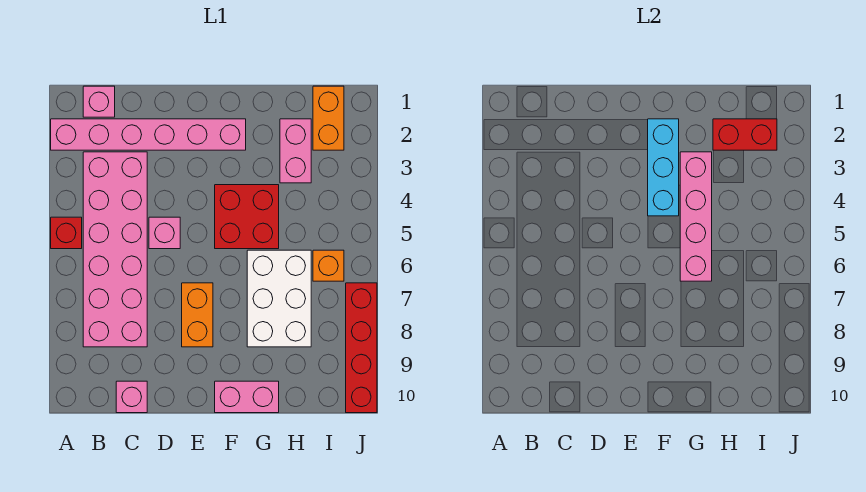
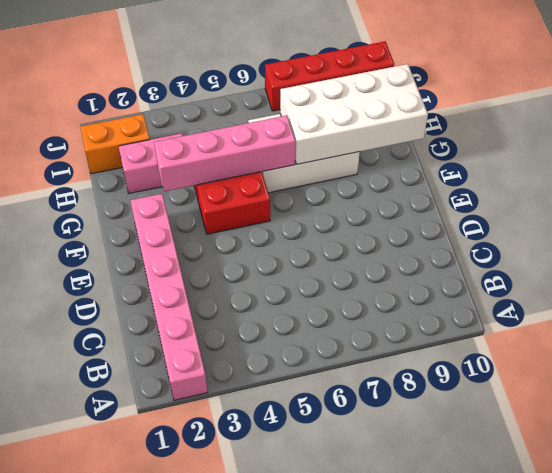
white brick G7:H10 level 2 -> none
none -> red brick A5 level 1
none -> pink brick B1 level 1
none -> pink brick B3:C8 level 1

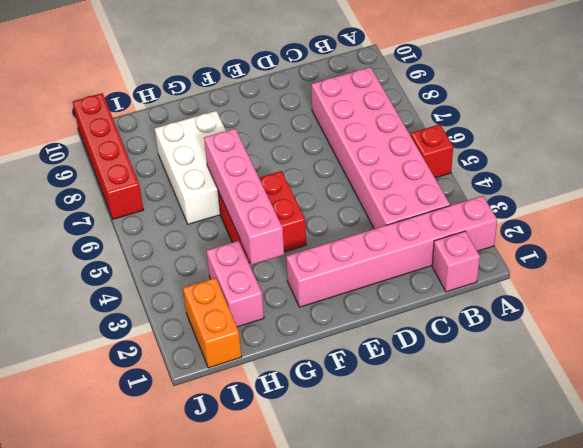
none -> pink brick C10 level 1
none -> pink brick D5 level 1
none -> orange brick E7:E8 level 1

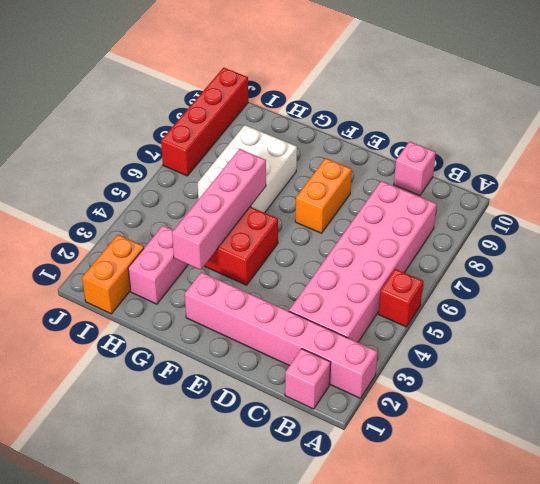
none -> pink brick D5 level 1
none -> pink brick F10:G10 level 1
none -> orange brick I6 level 1

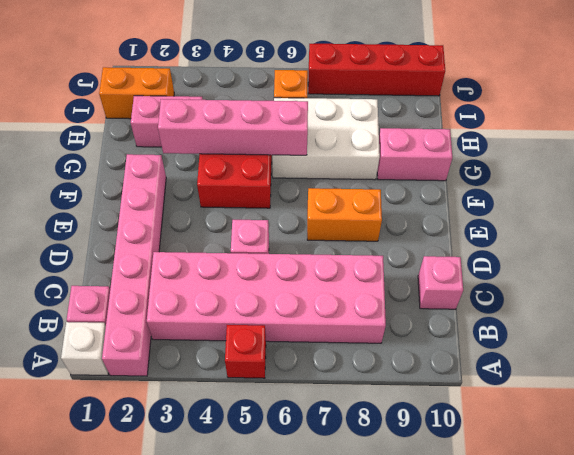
white brick A1 level 1 -> none
pink brick G9:G10 level 1 -> pink brick F10:G10 level 1
none -> cyan brick F2:F4 level 2
none -> red brick H2:I2 level 2

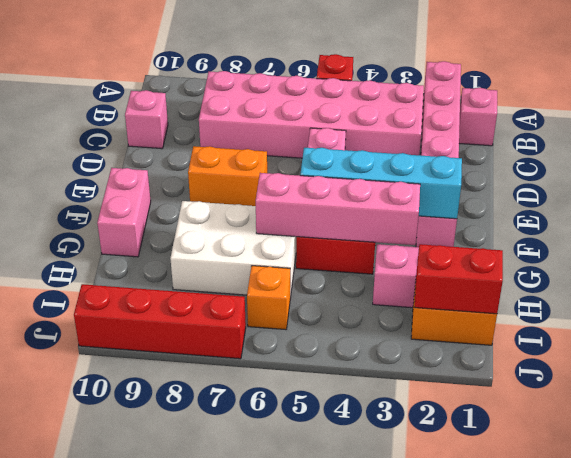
cyan brick F2:F5 level 2 -> cyan brick F2:F4 level 2
red brick I1:I2 level 2 -> red brick H2:I2 level 2

